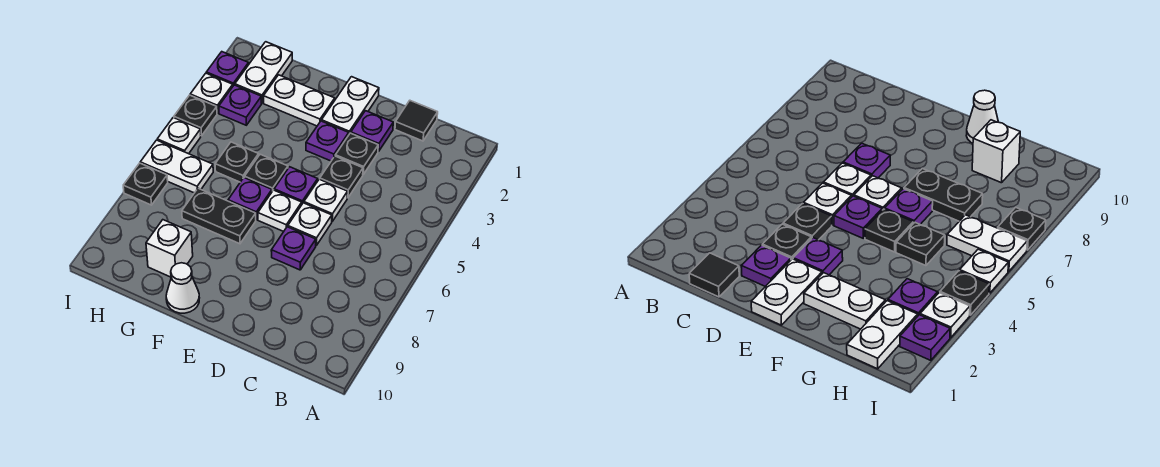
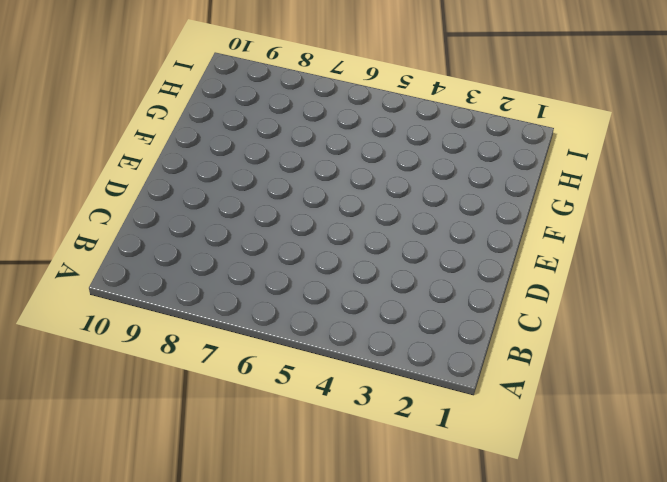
none -> black tile C1 level 1
none -> purple plate D2 level 1
none -> black plate D3 level 1

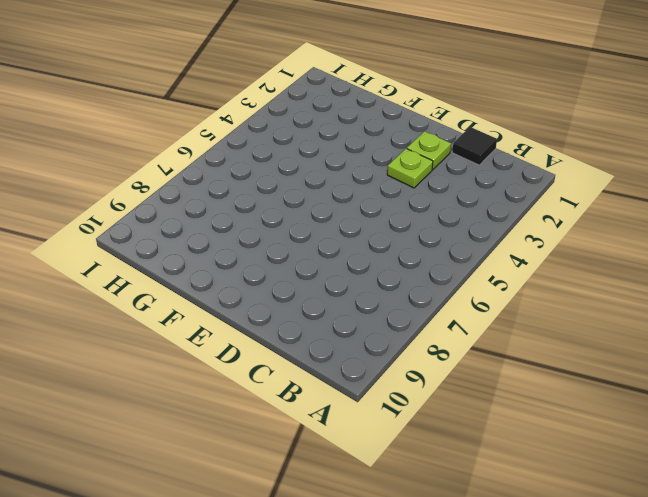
lime plate D2 level 1 -> purple plate D2 level 1
lime plate D3 level 1 -> black plate D3 level 1
none -> black plate D4 level 1
none -> white plate D5 level 1
none -> white plate D6 level 1

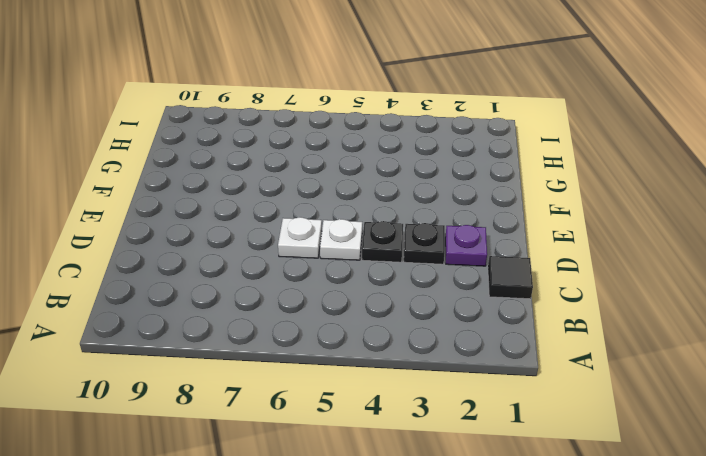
none -> purple plate D7 level 1
none -> white plate E1:E2 level 1
none -> purple plate E3 level 1

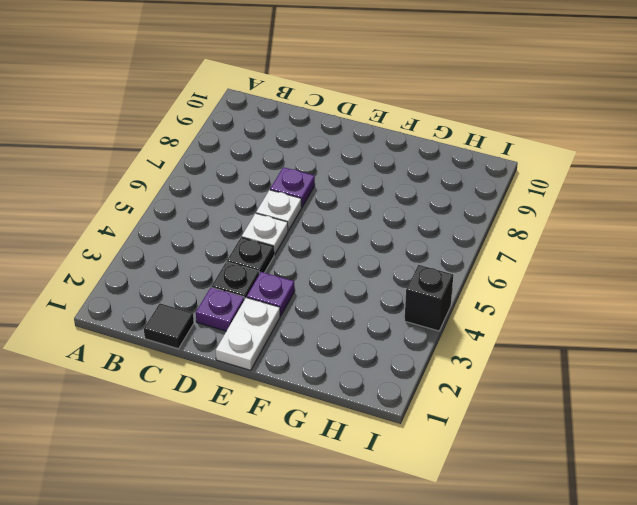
black brick I4 level 1 -> black plate I4 level 1
none -> purple plate E5 level 1
none -> white plate E6 level 1
none -> white plate F2:G2 level 1

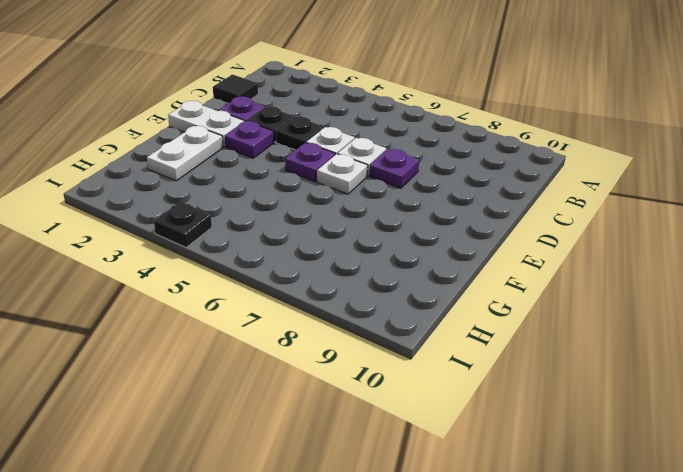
none -> black plate F5 level 1
none -> purple plate F6 level 1
none -> black plate F7:G7 level 1

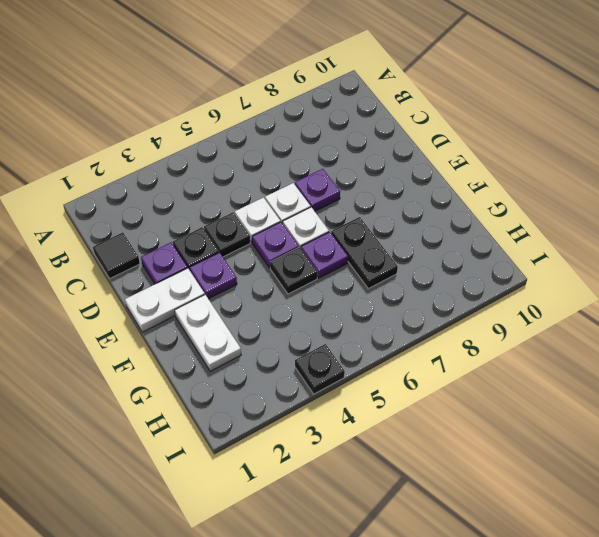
none -> white cone F10 level 1
none -> black plate G5 level 1
none -> white brick G9 level 1

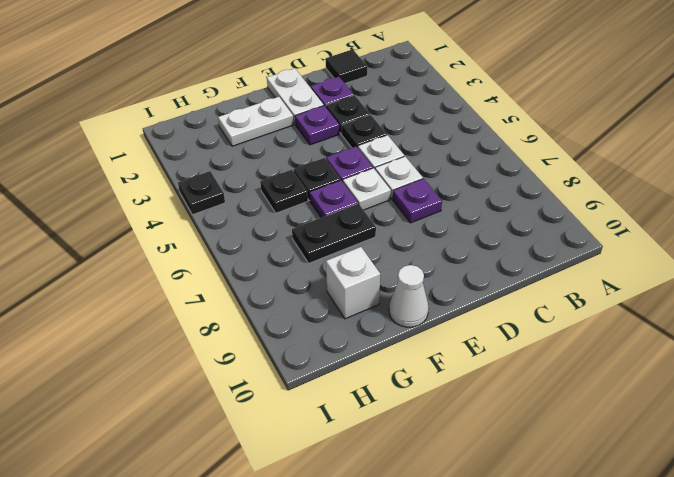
none -> white plate H1:H2 level 1
none -> purple plate H3 level 1
none -> white plate H6:I6 level 1

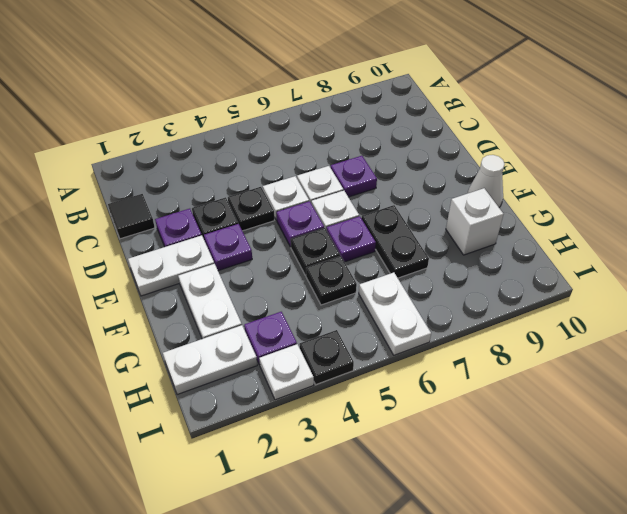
none -> purple plate I2 level 1
none -> white plate I5 level 1
none -> black plate I7 level 1

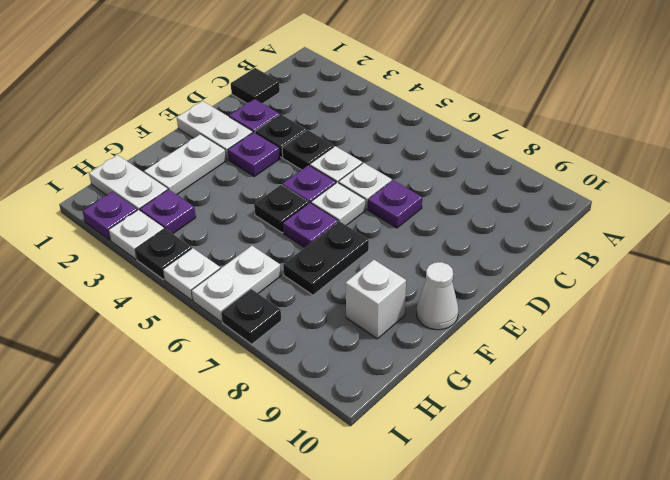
none -> black plate G5 level 1

